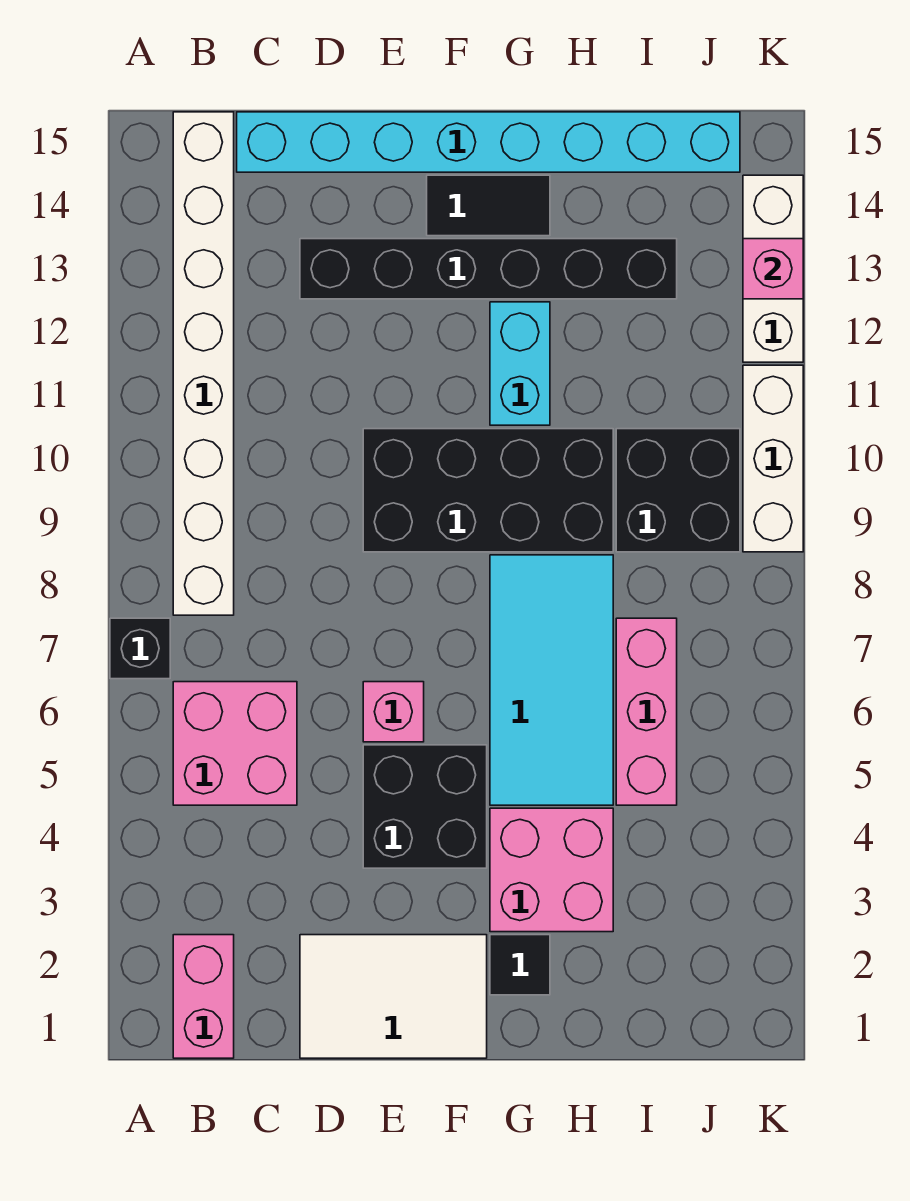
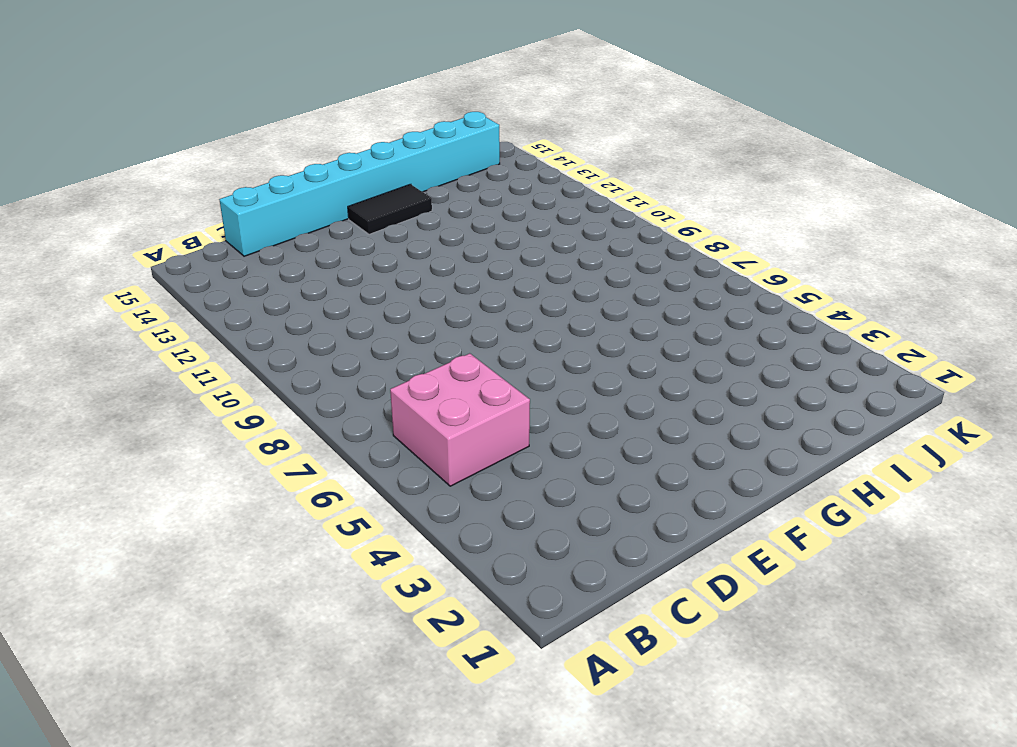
none -> black brick A7 level 1
none -> pink brick B1:B2 level 1
none -> white brick B8:B15 level 1

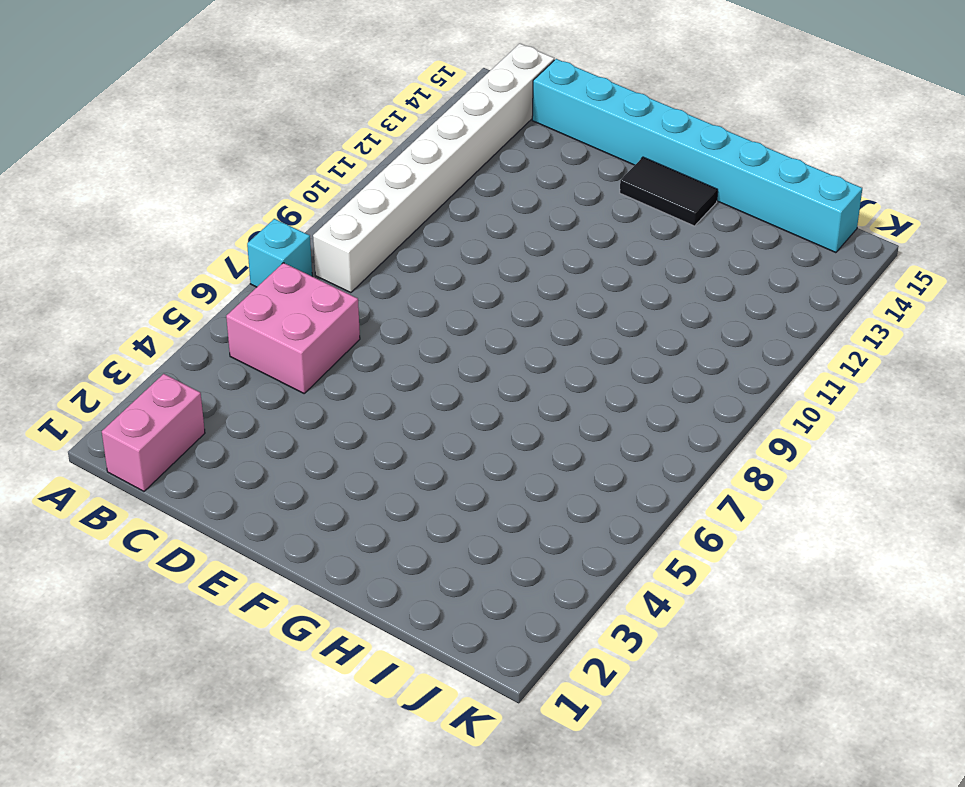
cyan brick A7 level 1 -> black brick A7 level 1
none -> white tile D1:F2 level 1
none -> black brick D13:I13 level 1
none -> black brick E4:F5 level 1

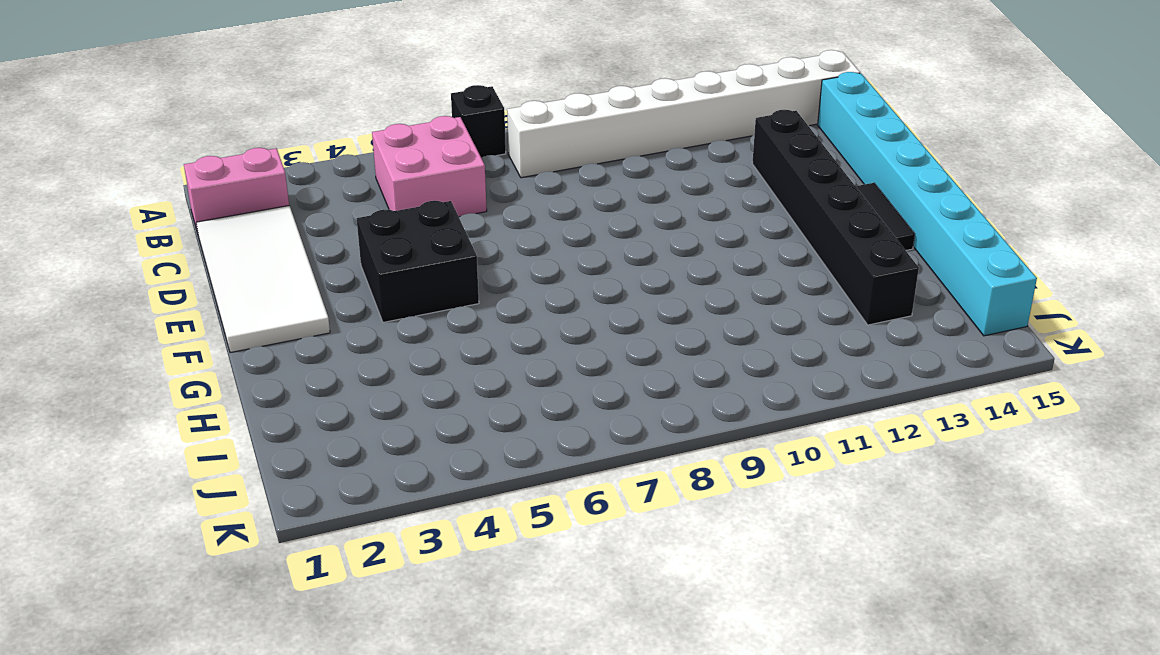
white tile C1:F2 level 1 -> white tile D1:F2 level 1
none -> pink brick E6 level 1
none -> black brick E9:H10 level 1
none -> black tile G2 level 1

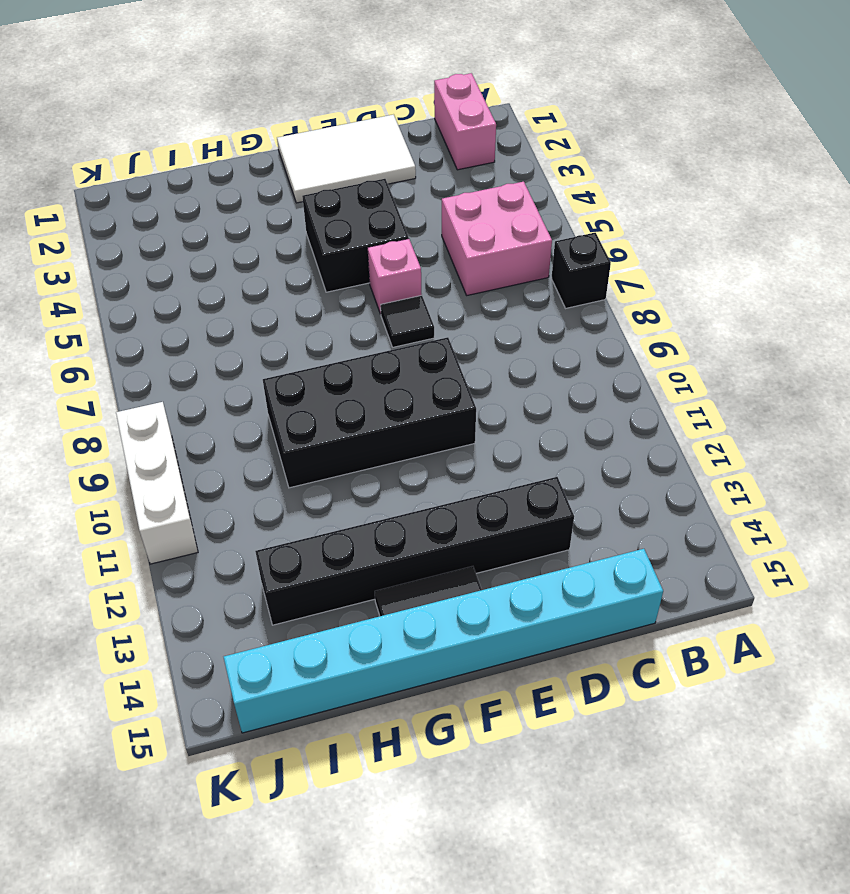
black tile E7 level 1 -> black tile G2 level 1
none -> white brick B8:B15 level 1
none -> pink brick G3:H4 level 1
none -> cyan tile G5:H8 level 1

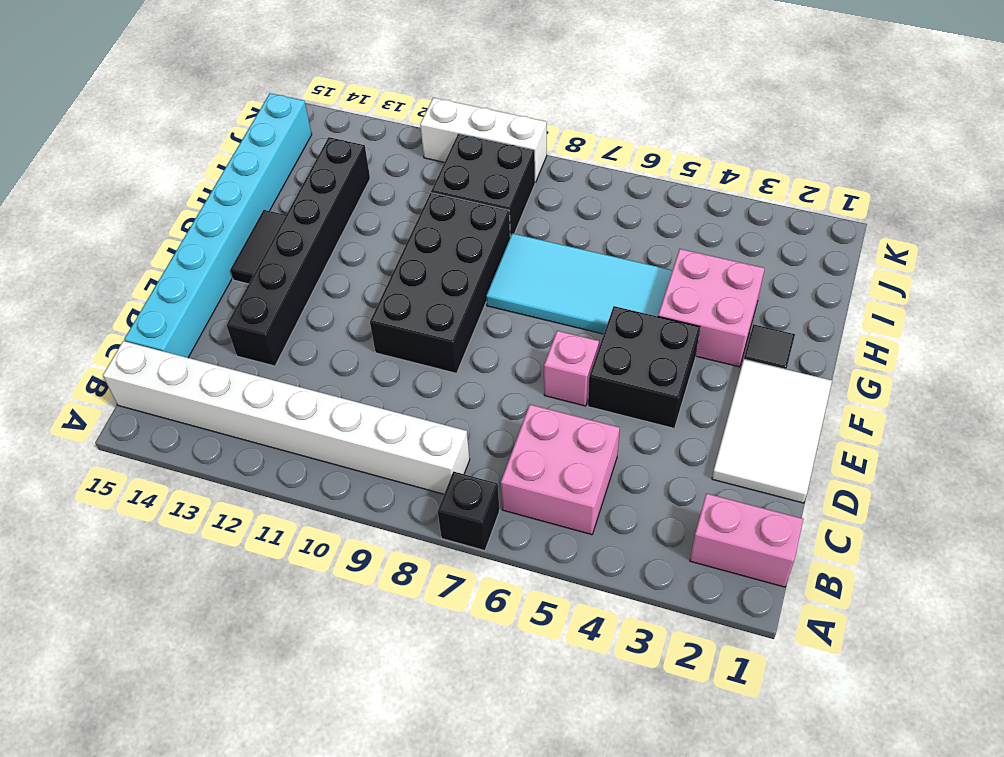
none -> cyan brick G11:G12 level 1
none -> pink brick I5:I7 level 1
none -> white brick K12:K14 level 1

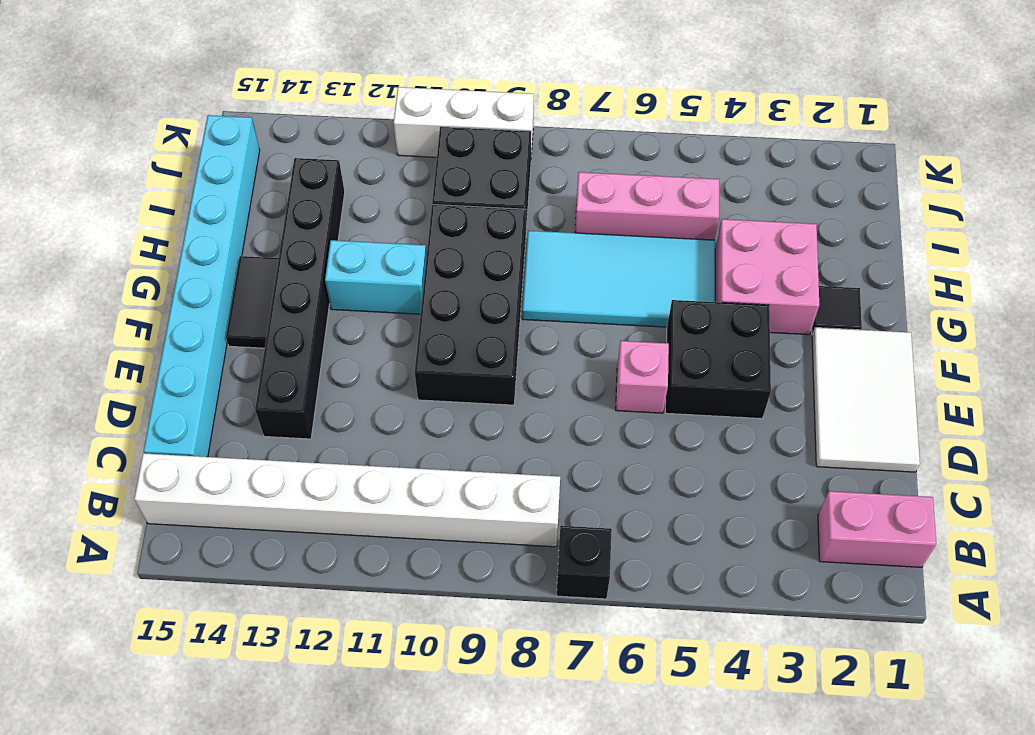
none -> pink brick B5:C6 level 1
none -> white brick K12:K14 level 1
none -> pink brick K13 level 2

